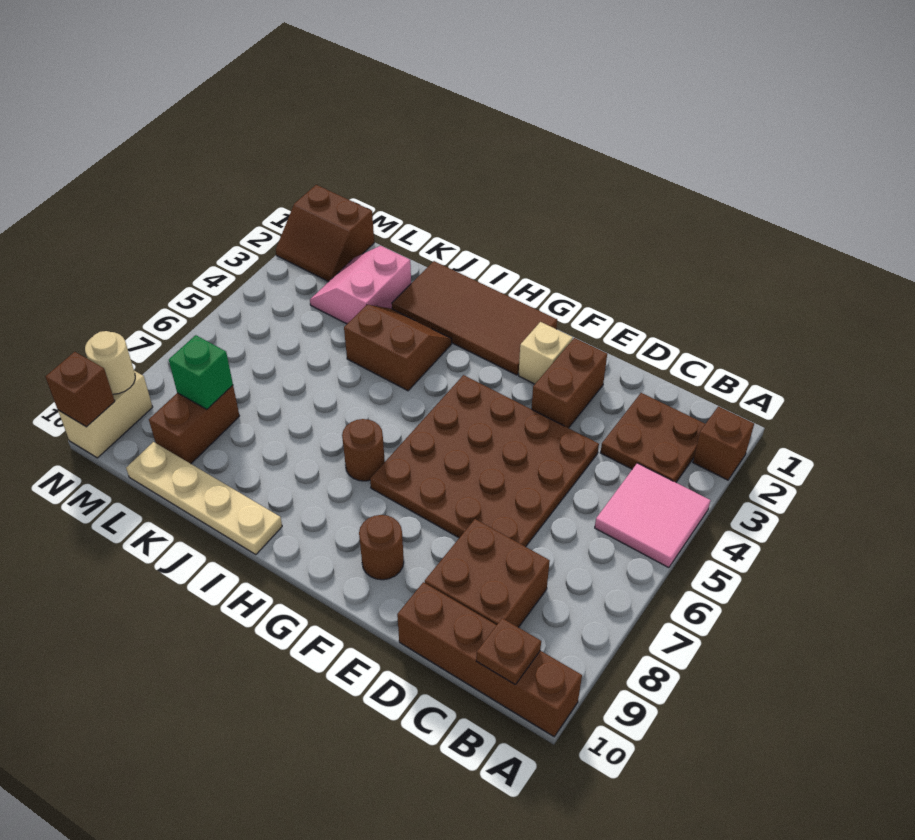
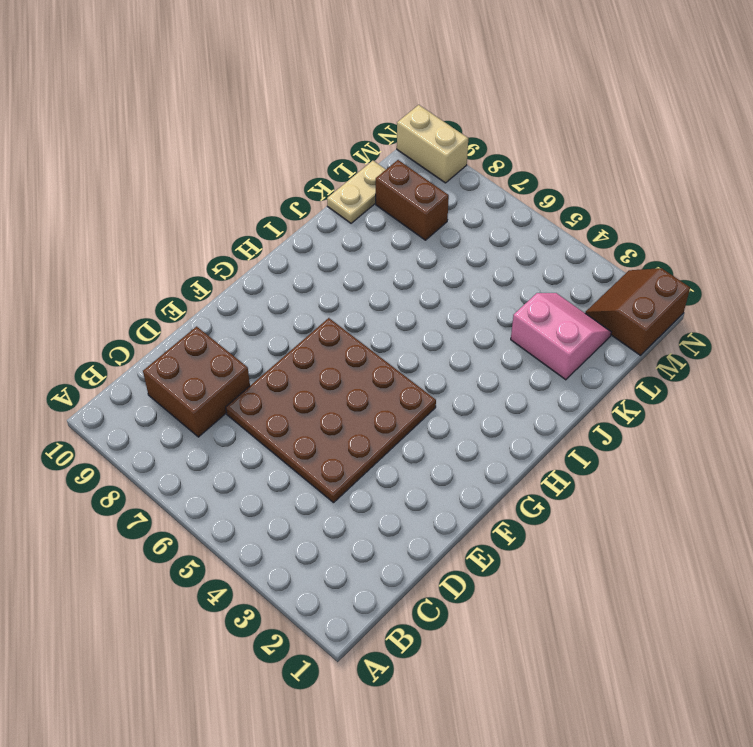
tan plate K10:L10 level 1 -> tan plate I10:L10 level 1
none -> brown brick A2 level 1
none -> pink tile A4:B5 level 1
none -> brown brick A10:D10 level 1

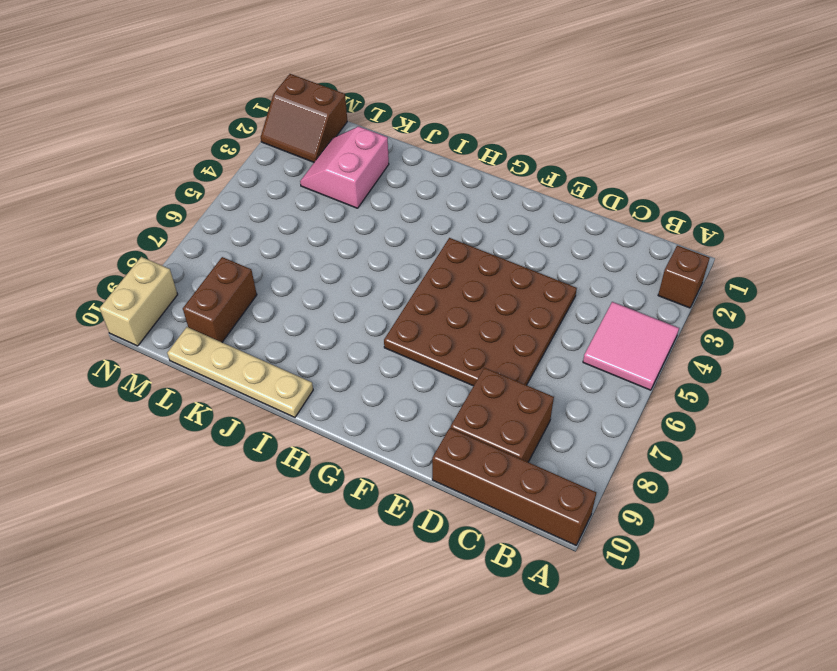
none -> brown plate B2:C3 level 1
none -> brown brick E2:E3 level 1
none -> tan brick F2 level 1

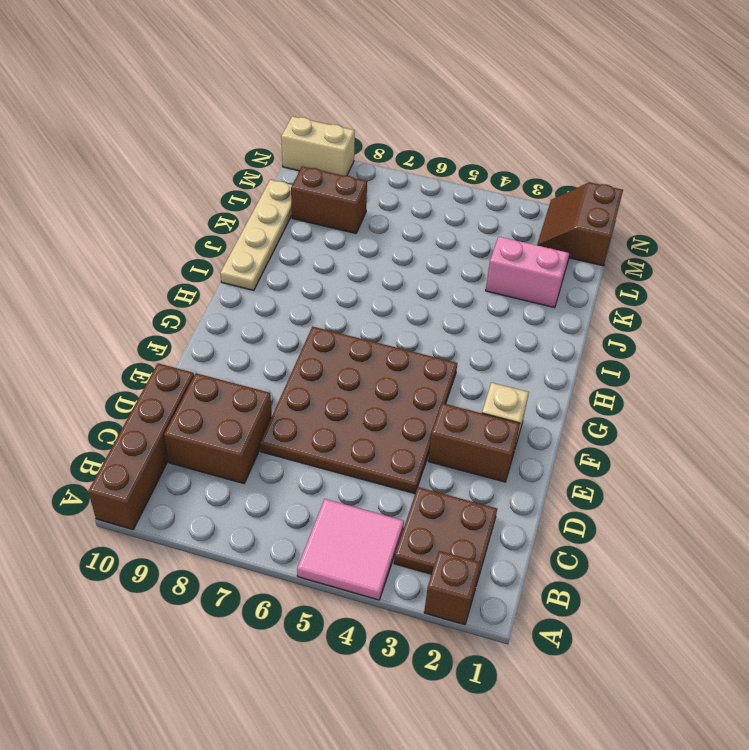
none -> brown round brick F9 level 1
none -> brown tile G1:J2 level 1
none -> brown round brick H7 level 1

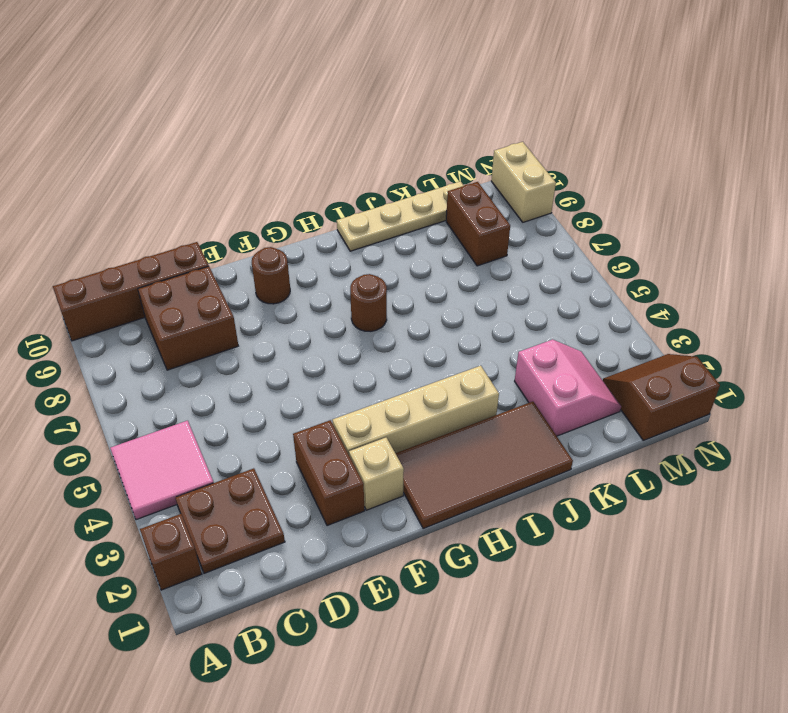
tan brick F3:I3 level 1 -> brown slope I3:J4 level 1 top 4
none -> brown plate D4:G7 level 1
none -> brown plate B10 level 2
none -> green brick L8 level 2

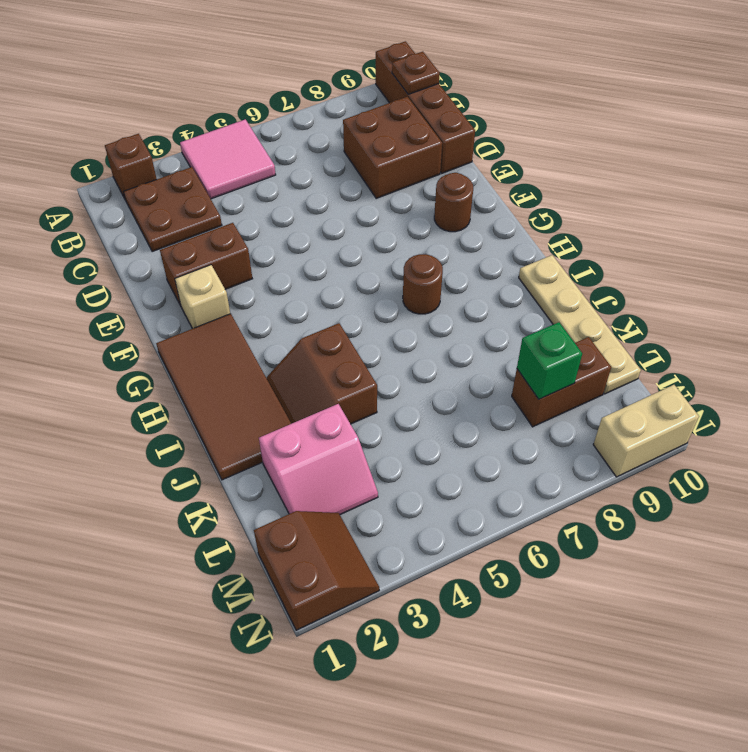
none -> brown plate D4:G7 level 1
none -> tan round brick N9 level 2
none -> brown brick N10 level 2

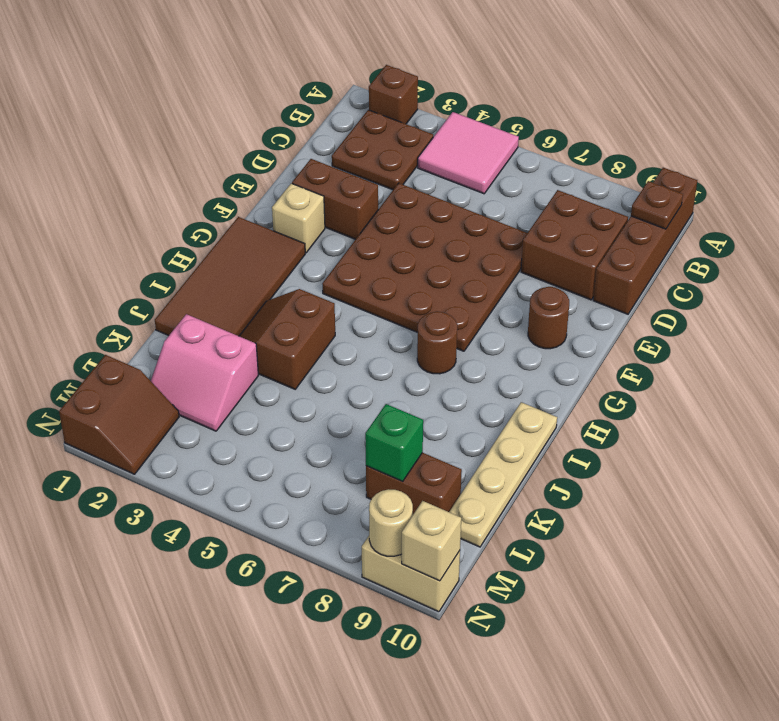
tan brick N10 level 2 -> brown brick N10 level 2

